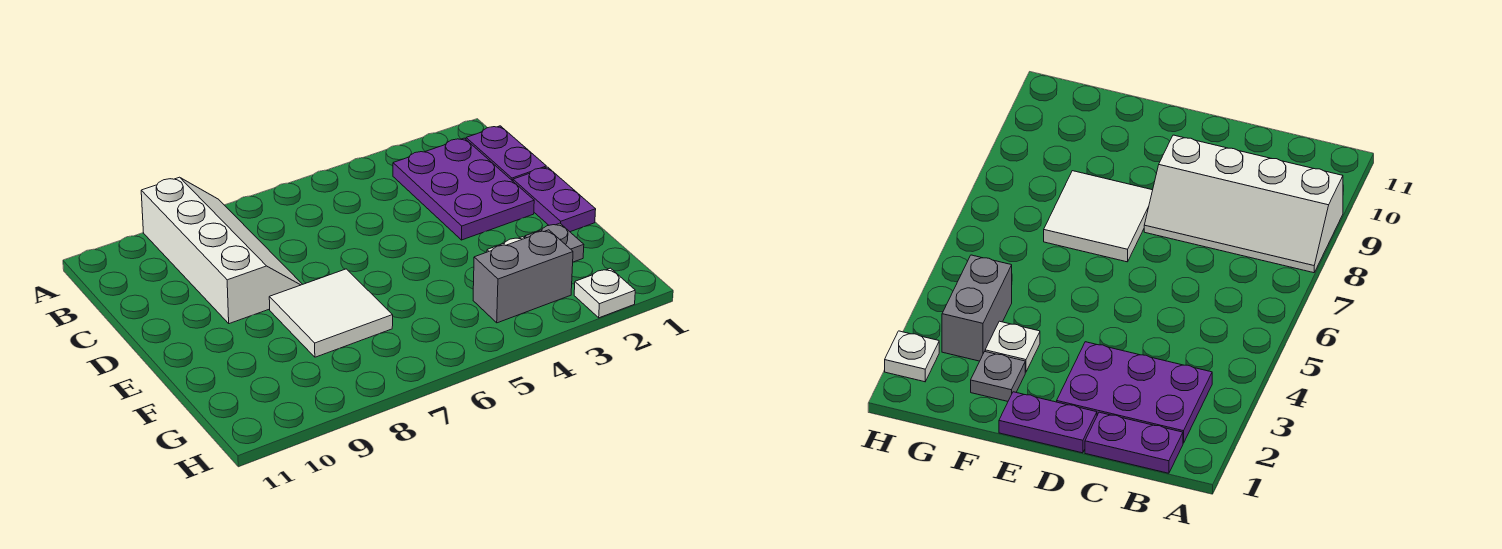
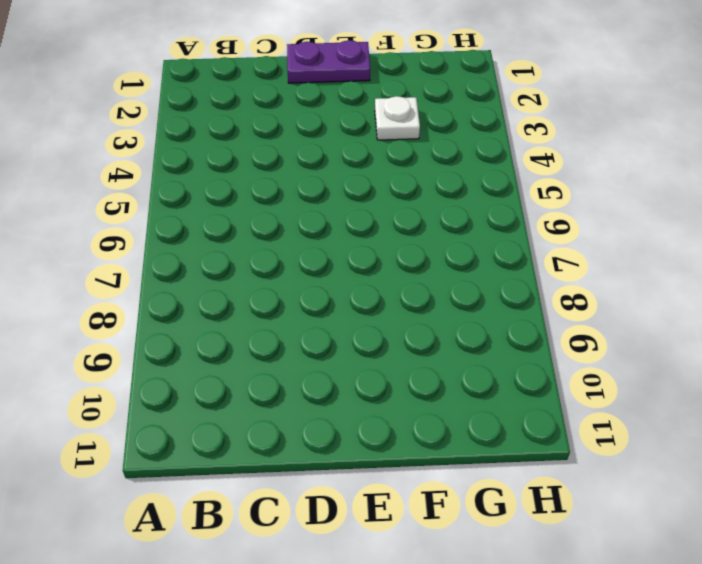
none -> white slope A8:D9 level 1 top 9
none -> purple plate B1:C1 level 1

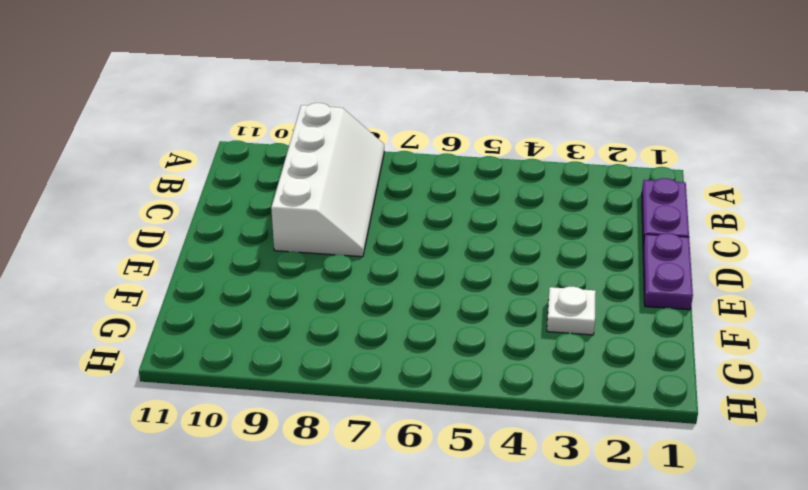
none -> purple plate B2:D3 level 1
none -> white tile E7:F8 level 1

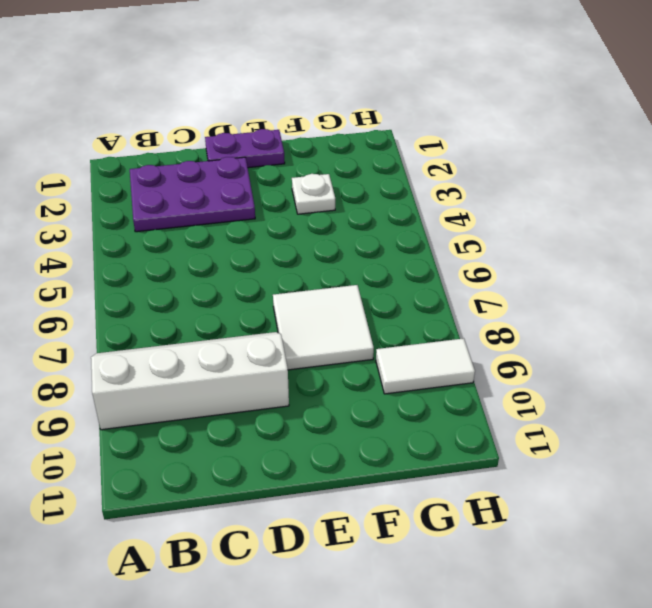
white tile G9:H9 level 1 -> none
none -> purple plate B1:C1 level 1
none -> grey plate F2 level 1

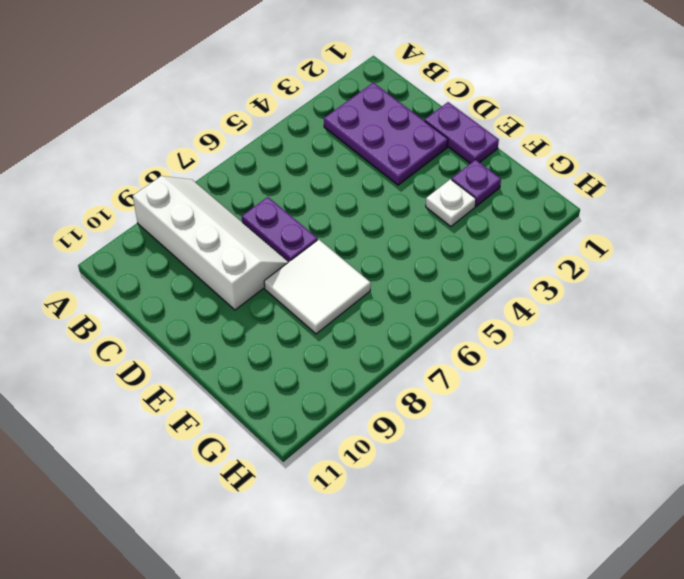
purple plate C7:D7 level 1 -> purple plate B1:C1 level 1
purple plate F2 level 1 -> grey plate F2 level 1
none -> grey brick G3:G4 level 1
none -> white plate H2 level 1

